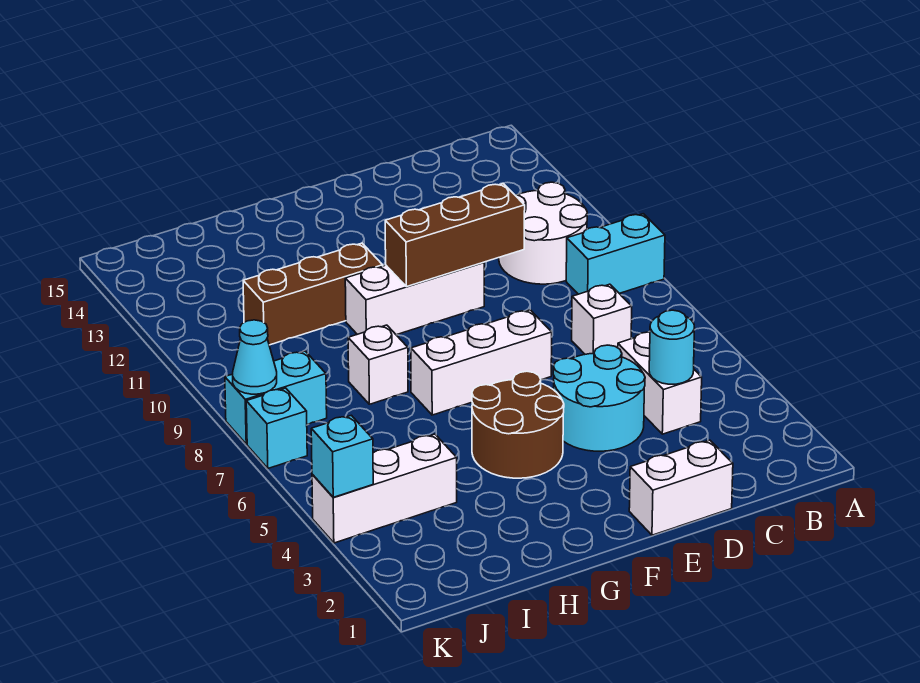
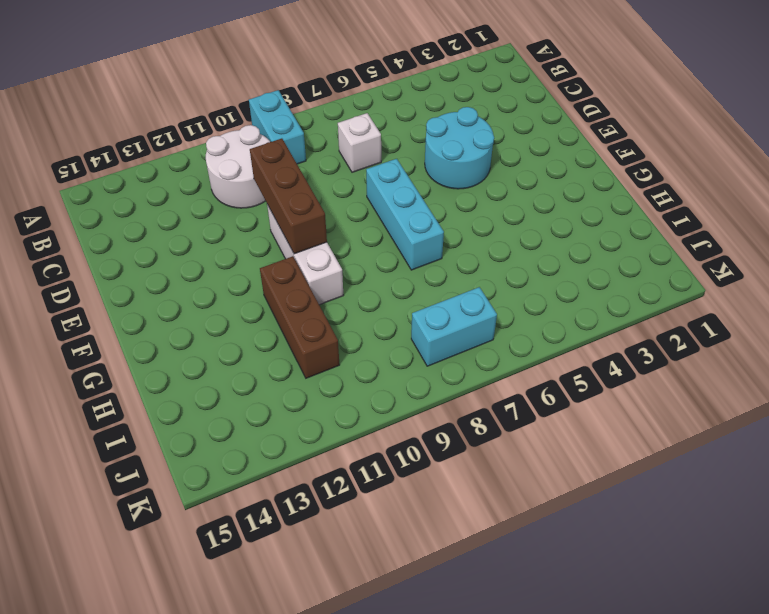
cyan brick E7:G7 level 1 -> white brick E7:G7 level 1
cyan brick J7:J8 level 1 -> cyan brick J8:K8 level 1
none -> white brick C4:C5 level 1
none -> white brick D1:E1 level 1
none -> brown round brick F4:G5 level 1

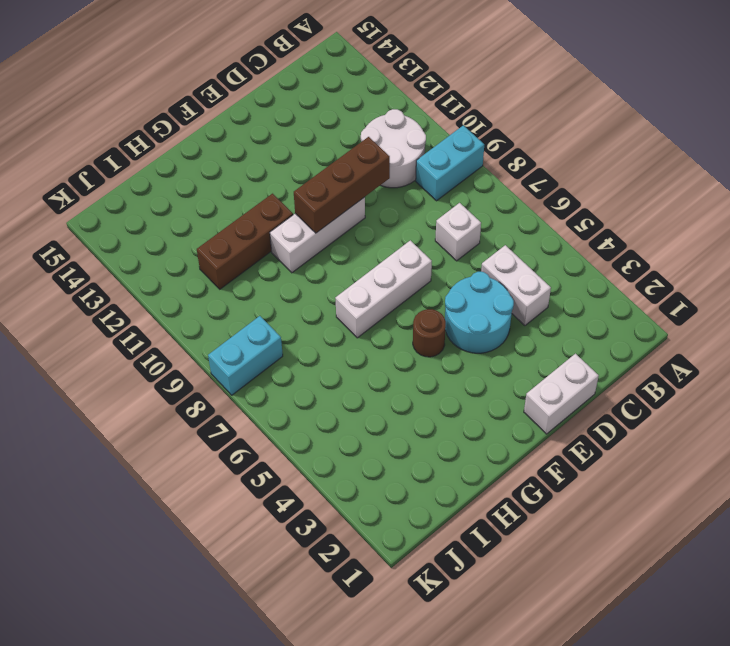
brown round brick F5 level 1 -> brown round brick F4:G5 level 1
none -> white brick H8 level 1
none -> white brick I4:K4 level 1
none -> cyan brick K7 level 1

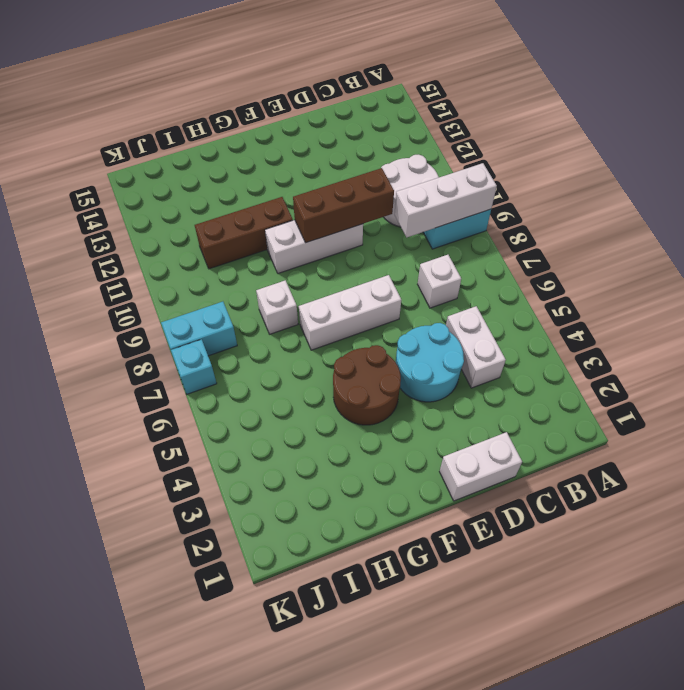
white brick A9:C9 level 2 -> white brick I4:K4 level 1
none -> cyan round brick C4 level 2
none -> cyan brick K4 level 2
none -> cyan cone K8 level 2

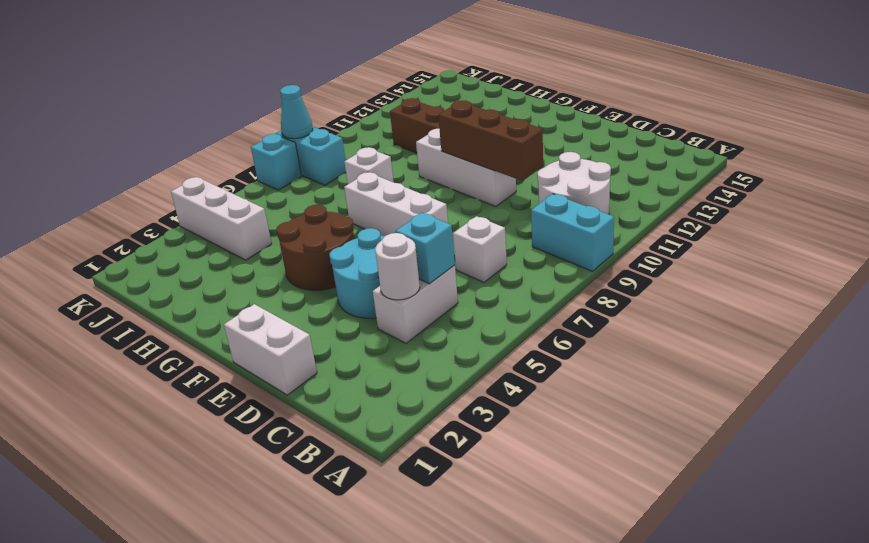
white round brick C4 level 2 -> cyan round brick C4 level 2
cyan brick C5 level 2 -> cyan brick K4 level 2

